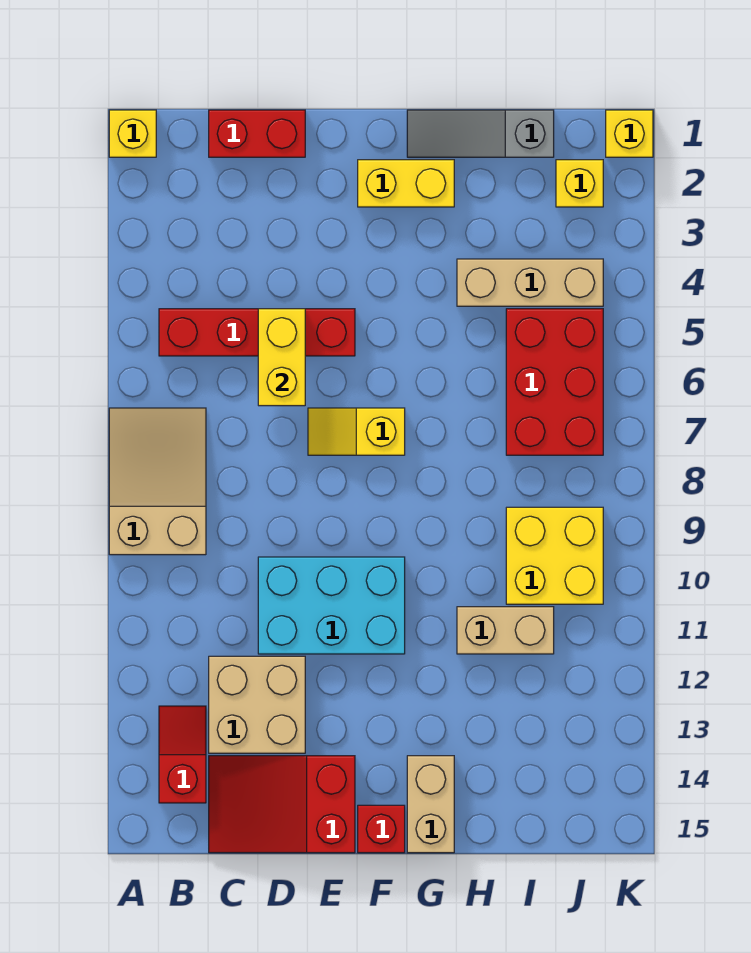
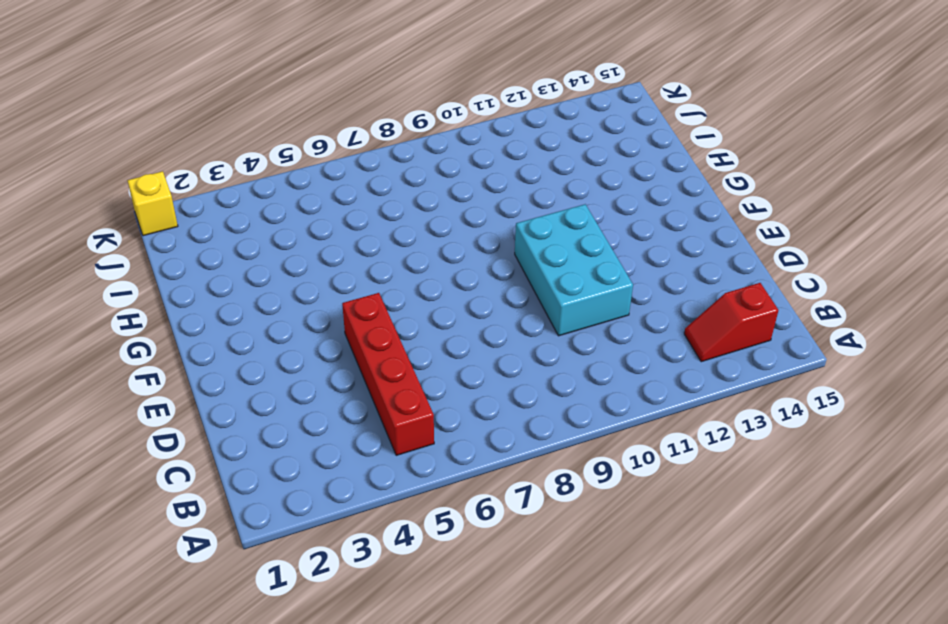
none -> yellow brick A1 level 1
none -> tan slope A7:B9 level 1 top 9
none -> red brick C1:D1 level 1

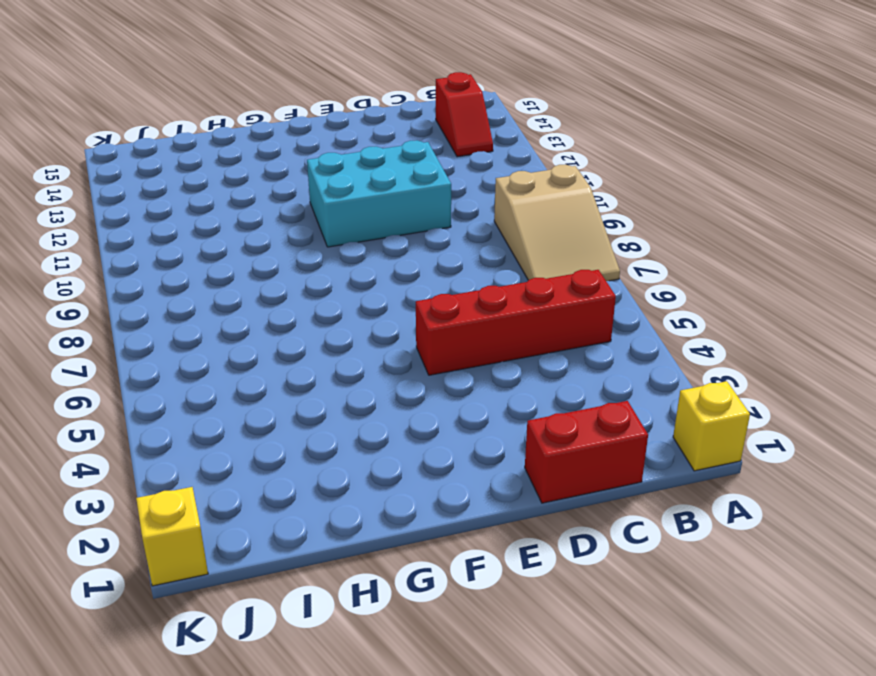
none -> tan brick C12:D13 level 1
none -> red slope C14:E15 level 1 top E
none -> yellow slope E7:F7 level 1 top F

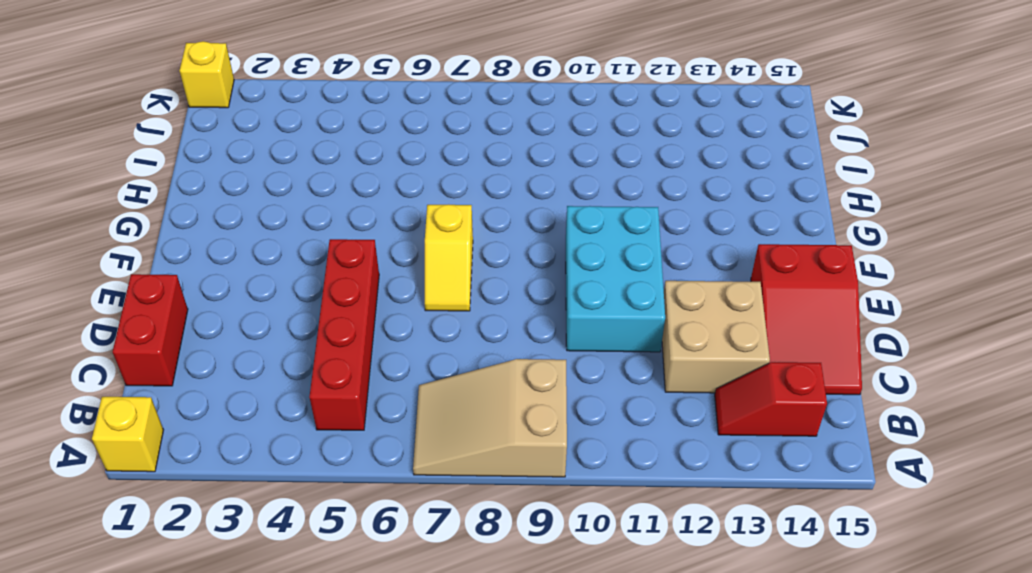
none -> yellow brick F2:G2 level 1
none -> red brick F15 level 1
none -> grey slope G1:I1 level 1 top I

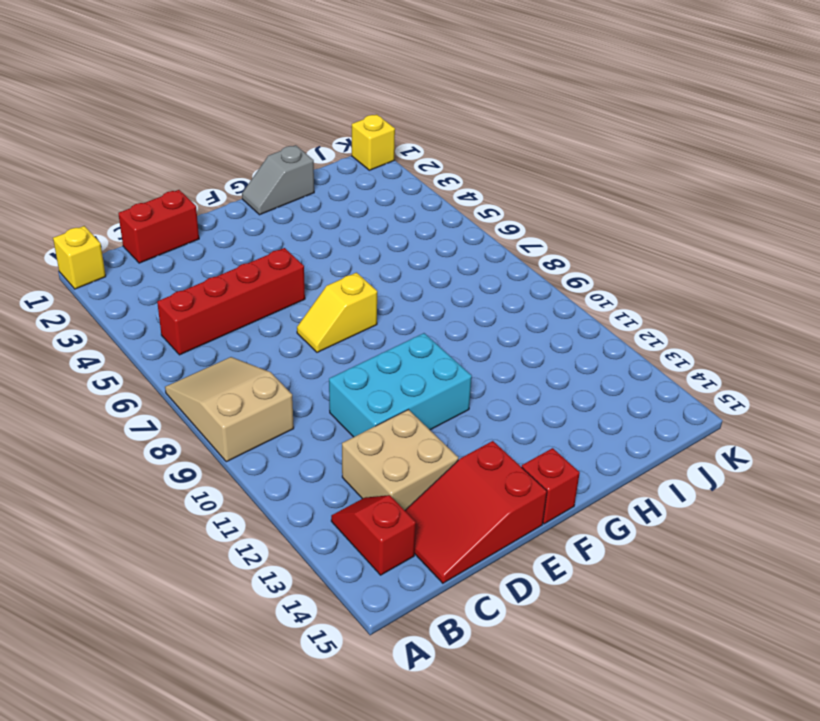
grey slope G1:H1 level 1 top H -> grey slope G1:I1 level 1 top I
none -> yellow brick F2:G2 level 1
none -> tan brick G14:G15 level 1
none -> tan brick H4:J4 level 1

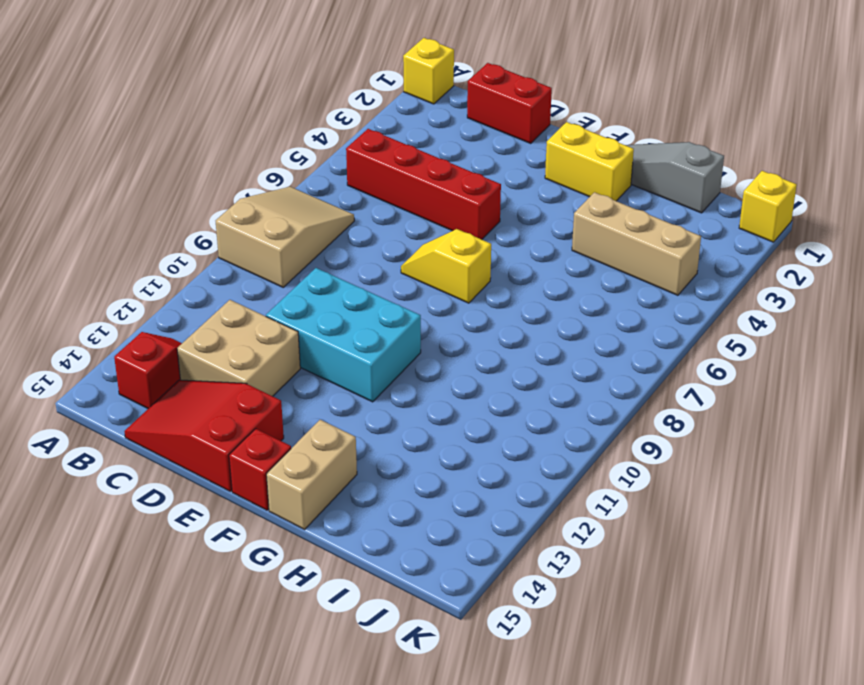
none -> tan brick H11:I11 level 1
none -> red brick I5:J7 level 1
none -> yellow brick I9:J10 level 1

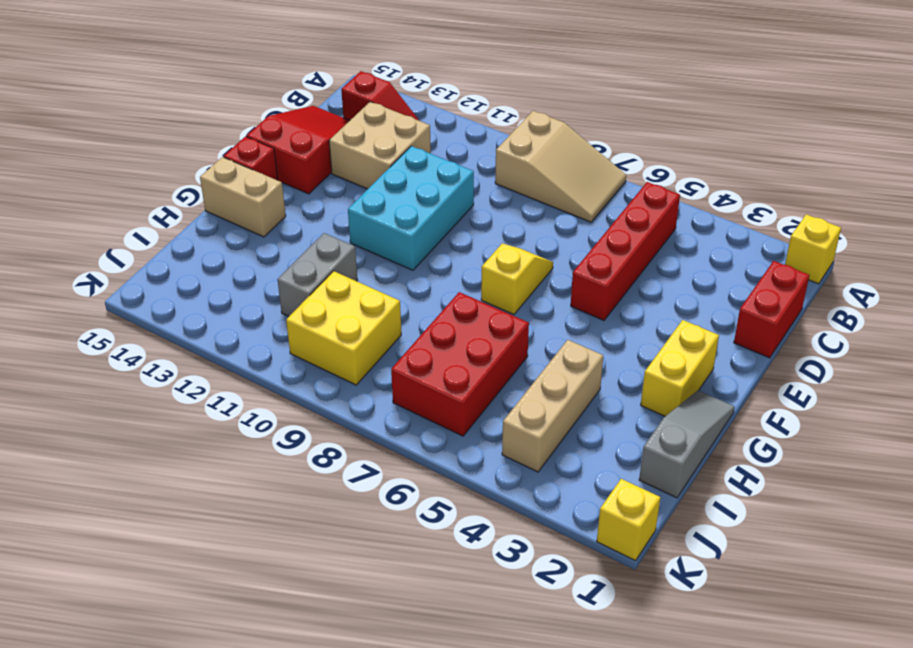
red brick H6:J7 level 1 -> red brick I5:J7 level 1
grey brick H11:I11 level 1 -> tan brick H11:I11 level 1
none -> yellow brick J2 level 1
none -> yellow brick D5:D6 level 2

